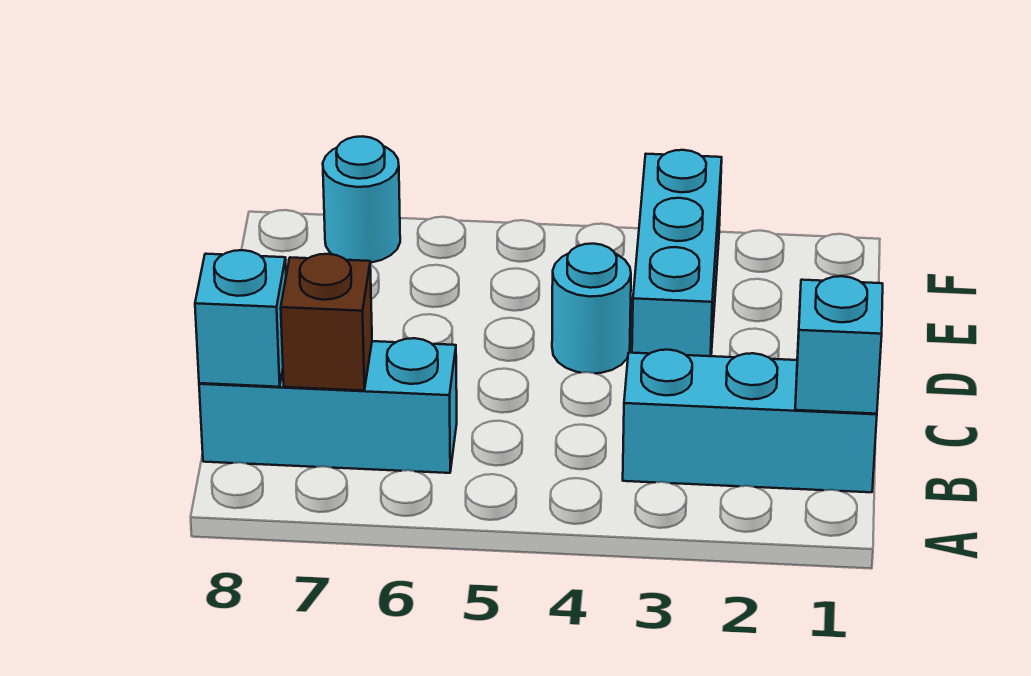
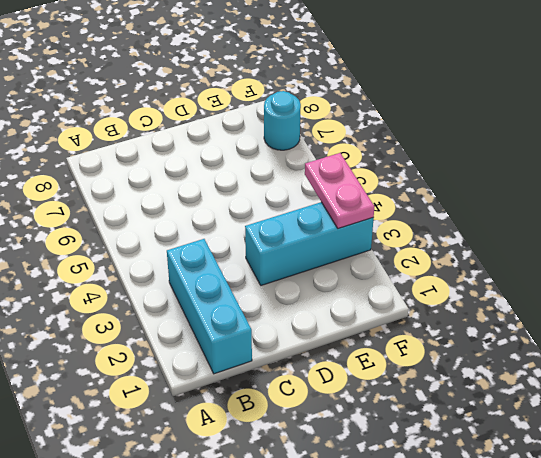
pink plate F3:F4 level 2 -> none
none -> cyan brick B6:B8 level 1
none -> cyan round brick D4 level 1

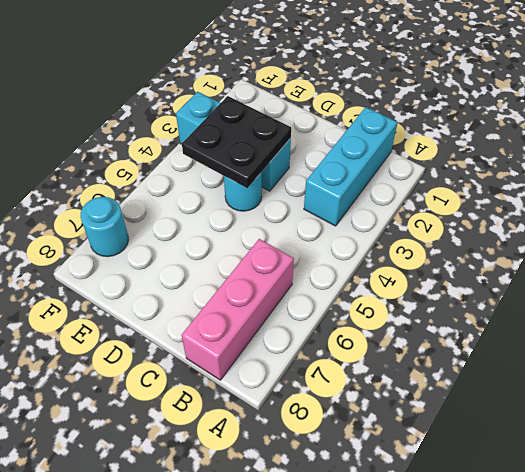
pink brick B6:B8 level 1 -> cyan brick B6:B8 level 1
black plate D3:E4 level 2 -> none
none -> cyan brick B1 level 2
none -> brown brick B7 level 2

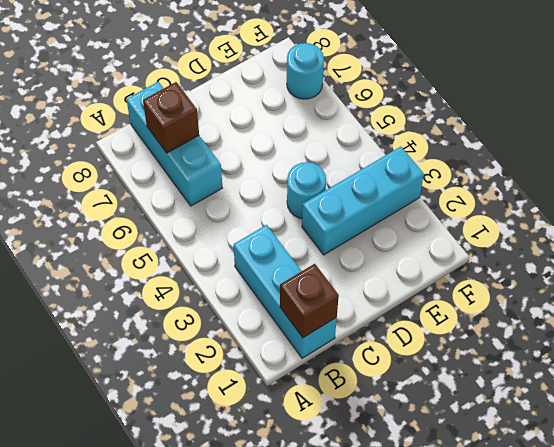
brown brick B1 level 2 -> cyan brick B1 level 2
none -> cyan brick B8 level 2

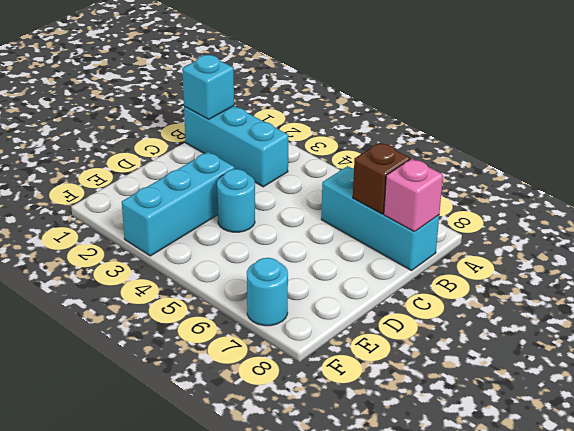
pink brick B8 level 2 -> cyan brick B8 level 2

